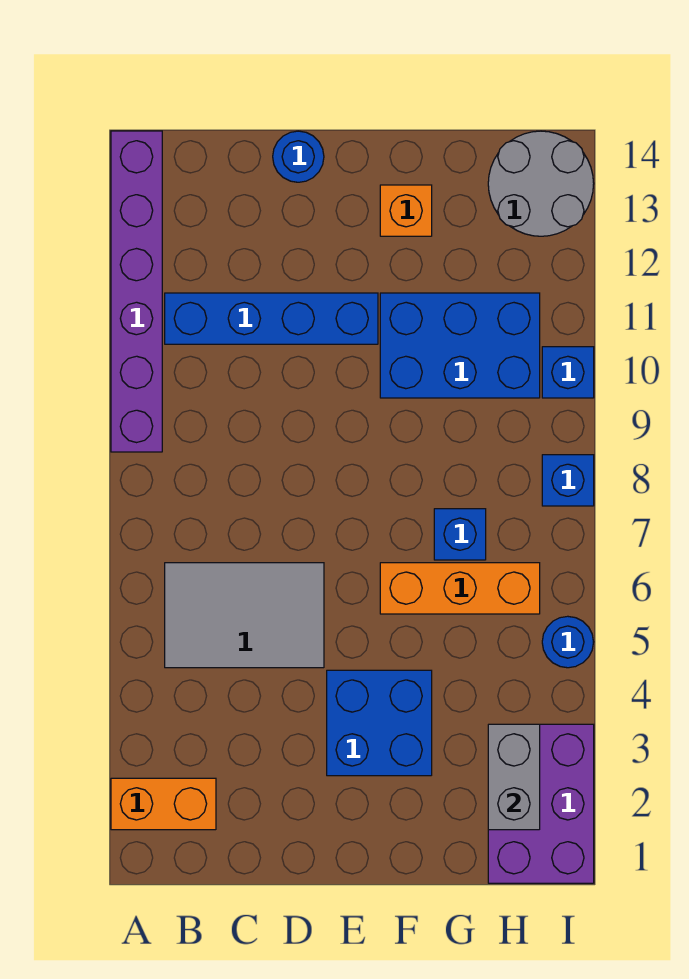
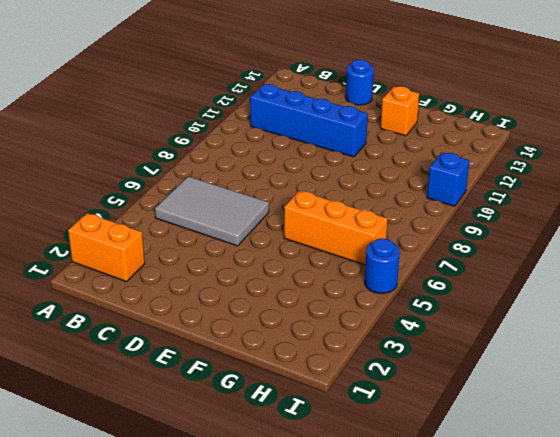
none -> purple brick A9:A14 level 1
none -> blue brick E3:F4 level 1
none -> blue brick F10:H11 level 1

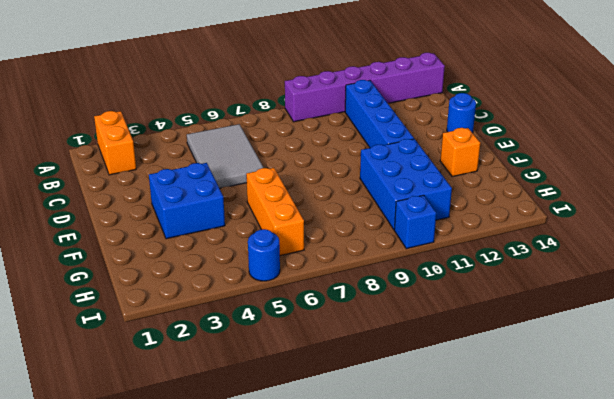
none -> blue brick G7 level 1
none -> purple brick H1:I3 level 1
none -> grey round brick H13:I14 level 1

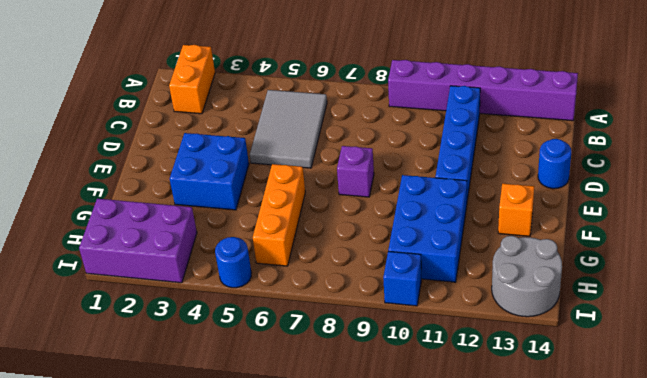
purple brick E8 level 1 -> none
none -> blue brick G7 level 1
none -> blue brick I8 level 1
none -> grey brick H2:H3 level 2

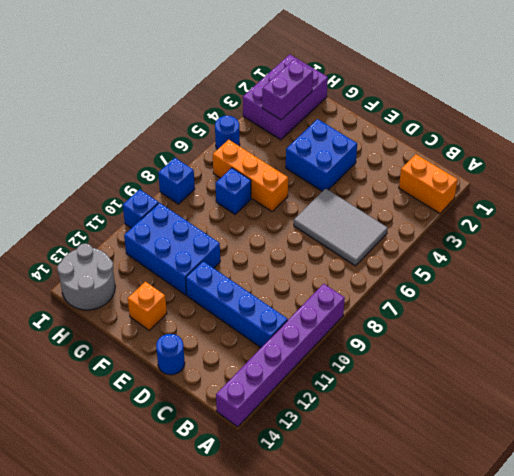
purple brick H2:H3 level 2 -> grey brick H2:H3 level 2

